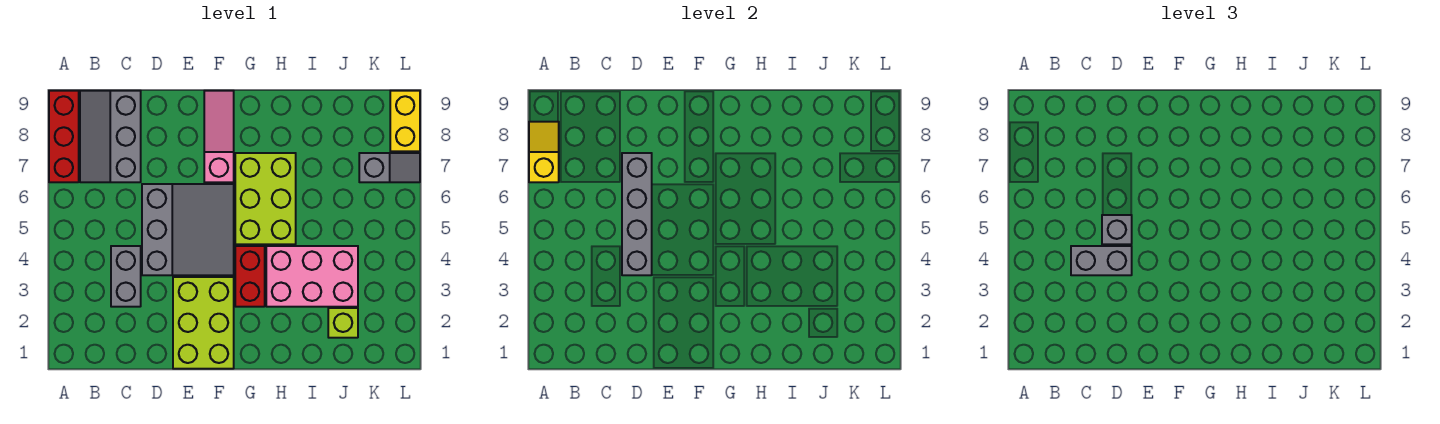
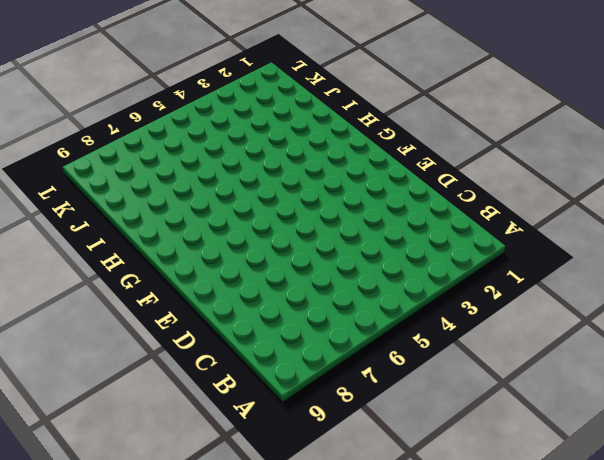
none -> red brick A7:A9 level 1
none -> grey slope B7:C9 level 1 top C
none -> grey brick C3:C4 level 1

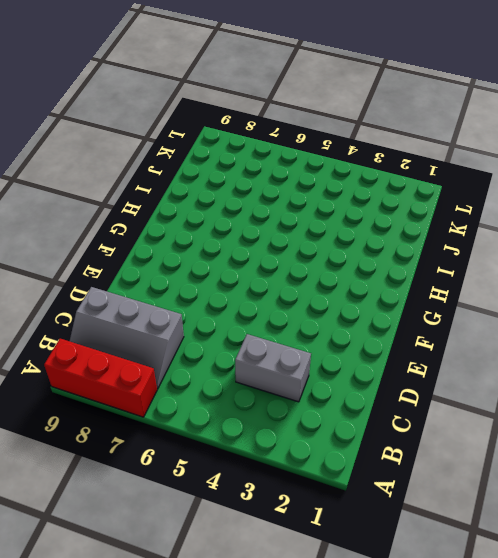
none -> grey slope D4:F6 level 1 top D
none -> lime brick E1:F3 level 1
none -> pink slope F7:F9 level 1 top 7

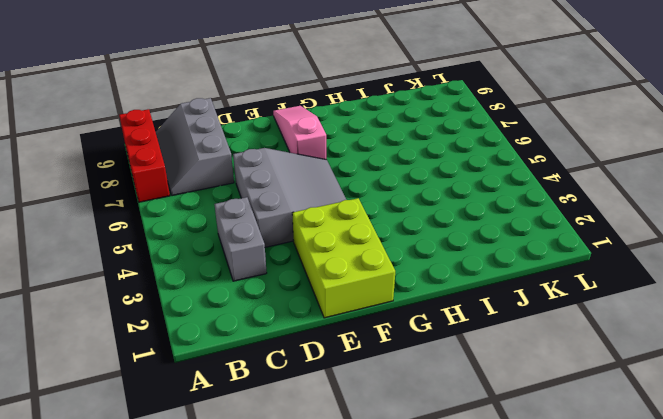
none -> red brick G3:G4 level 1
none -> lime brick G5:H7 level 1
none -> pink brick H3:J4 level 1

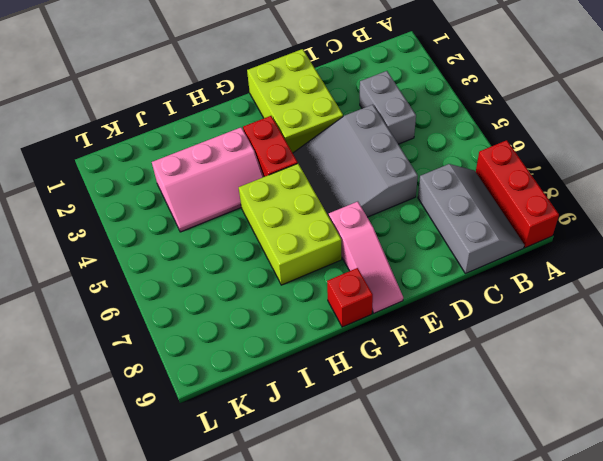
red brick G9 level 1 -> none
pink slope H3:J4 level 1 top 3 -> pink brick H3:J4 level 1
none -> lime brick J2 level 1
none -> grey slope K7:L7 level 1 top K
none -> yellow brick L8:L9 level 1

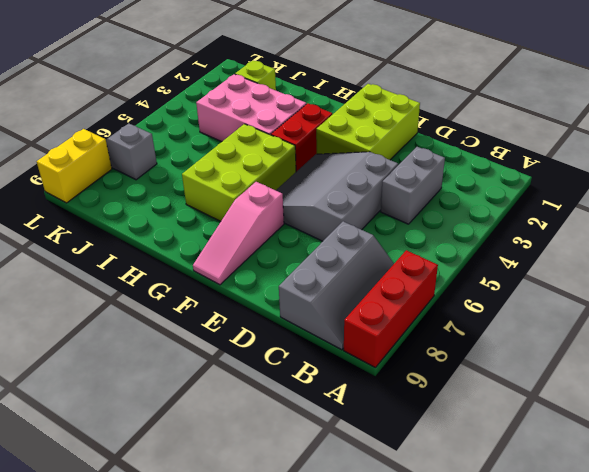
none -> yellow slope A7:A8 level 2 top 7
none -> grey brick D4:D7 level 2
none -> grey brick C4:D4 level 3

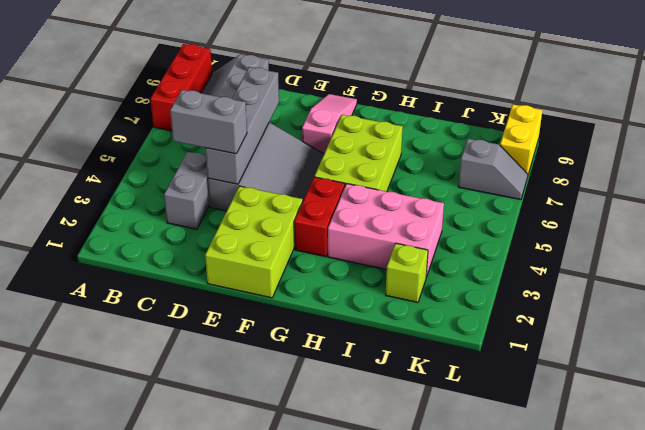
none -> yellow slope A7:A8 level 2 top 7
none -> grey brick D5 level 3

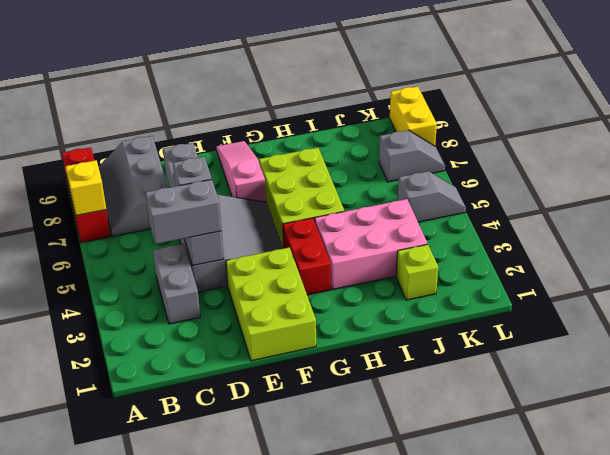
grey slope K5:L5 level 1 top K -> none

